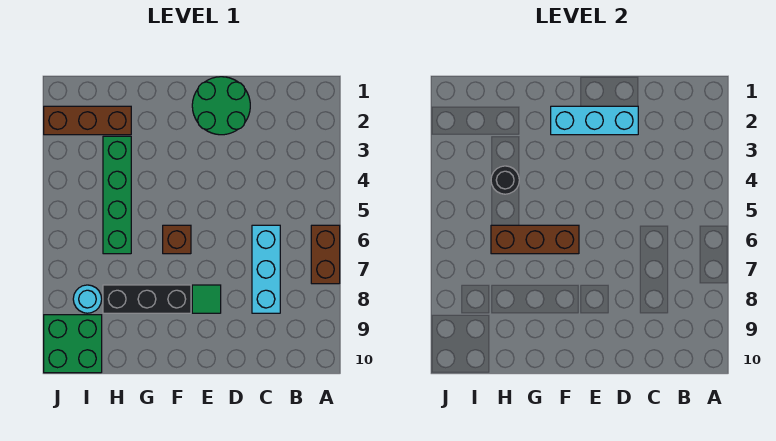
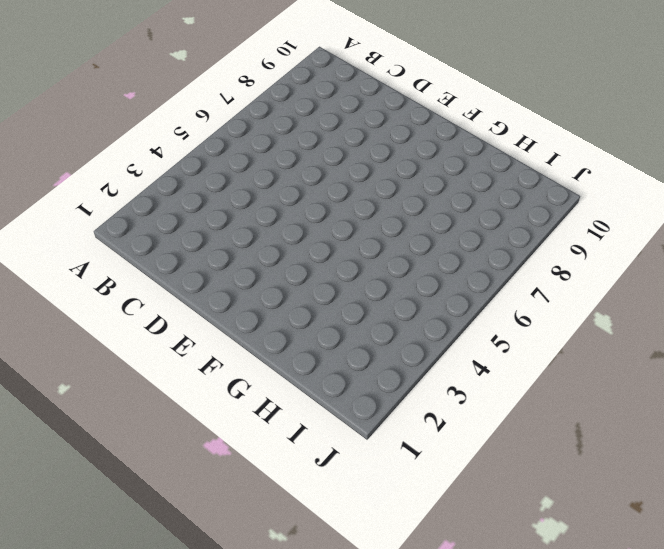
none -> brown brick A6:A7 level 1
none -> cyan brick C6:C8 level 1
none -> green round brick D1:E2 level 1

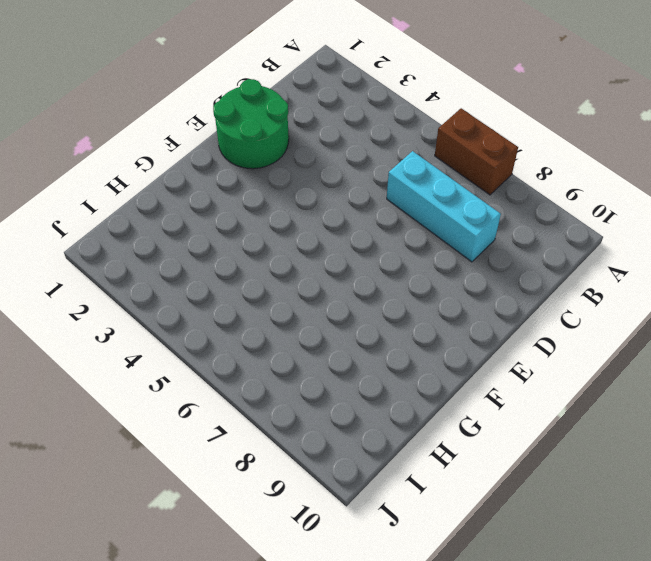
none -> green tile E8 level 1
none -> brown brick F6 level 1
none -> black brick F8:H8 level 1

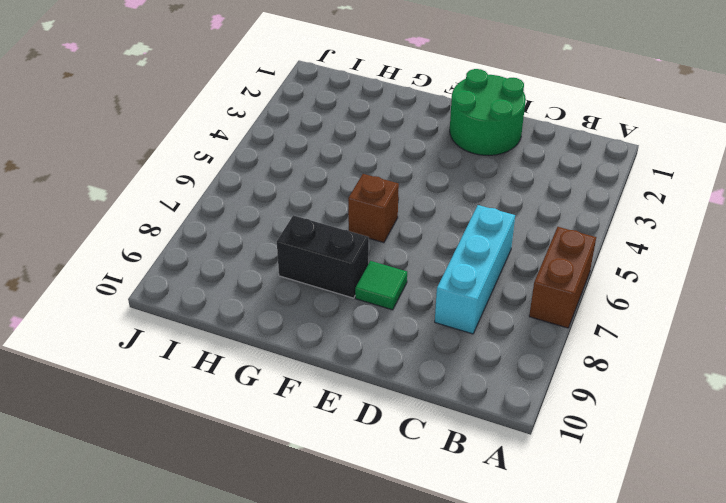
black brick F8:G8 level 1 -> black brick F8:H8 level 1
none -> brown brick H2:J2 level 1
none -> green brick H3:H6 level 1
none -> cyan round brick I8 level 1

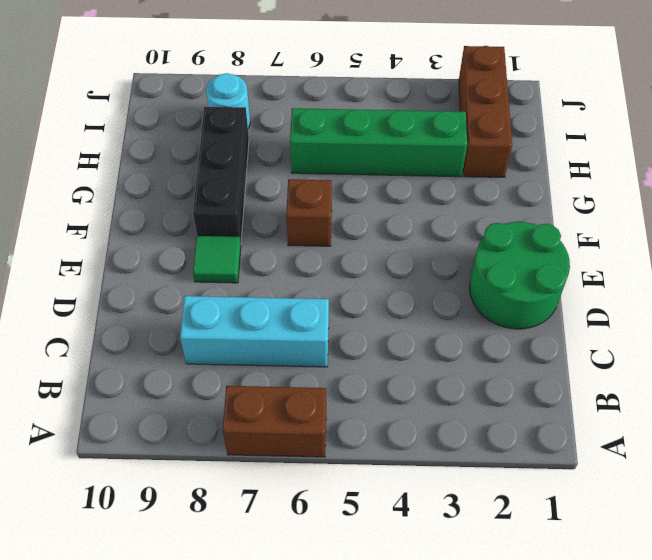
none -> green brick I9:J10 level 1
none -> cyan brick D2:F2 level 2
none -> brown brick F6:H6 level 2

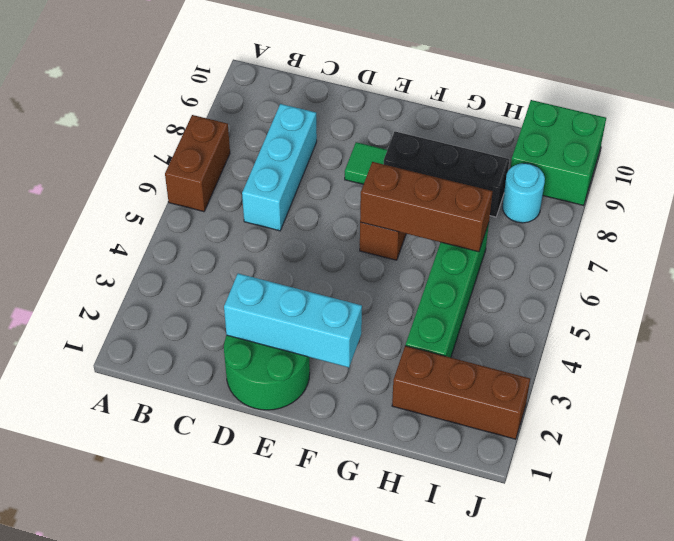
none -> black round brick H4 level 2

